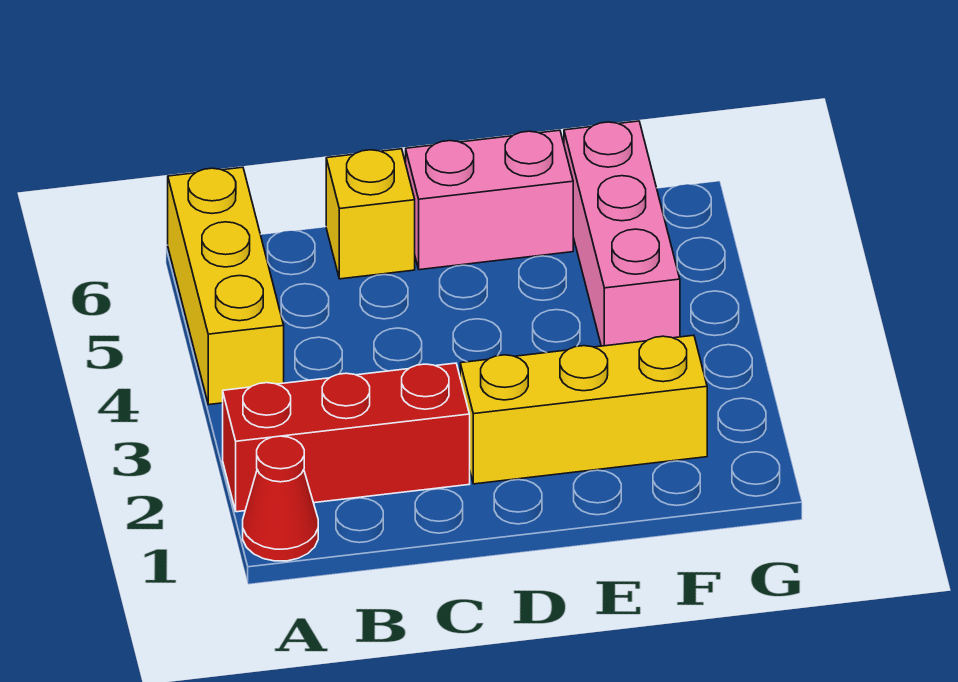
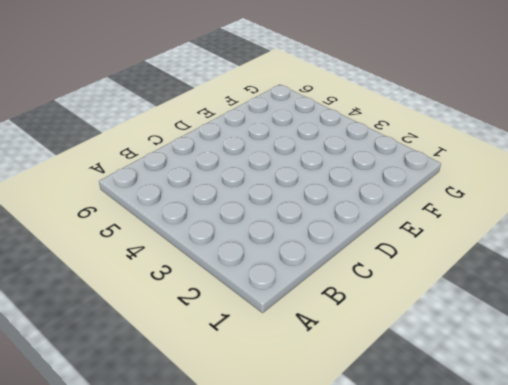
none -> red cone A1 level 1
none -> red brick A2:C2 level 1

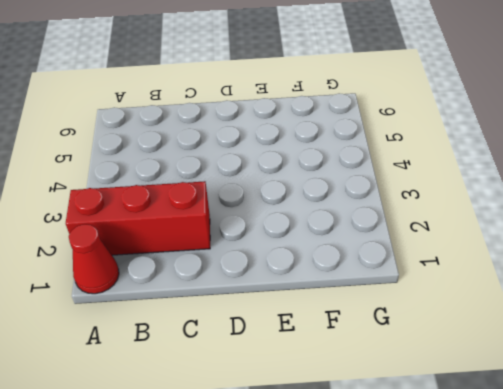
none -> yellow brick A4:A6 level 1
none -> yellow brick C6 level 1

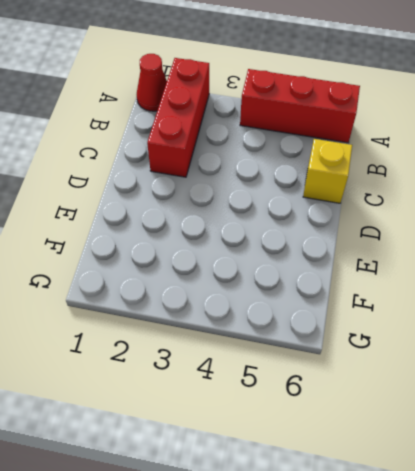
red brick A4:A6 level 1 -> yellow brick A4:A6 level 1
none -> yellow brick D2:F2 level 1
none -> pink brick D6:E6 level 1

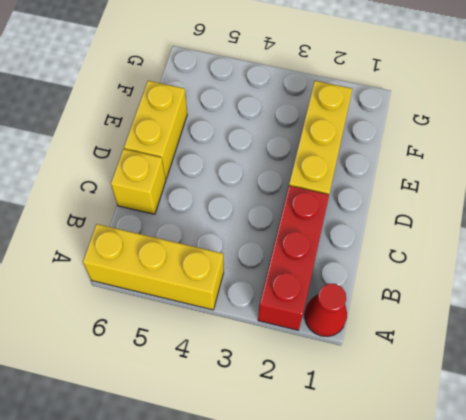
yellow brick D6:E6 level 1 -> pink brick D6:E6 level 1
none -> pink brick F4:F6 level 1

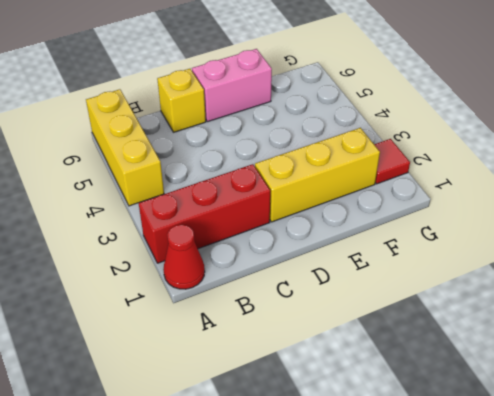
red tile G2 level 1 -> none
none -> pink brick F4:F6 level 1

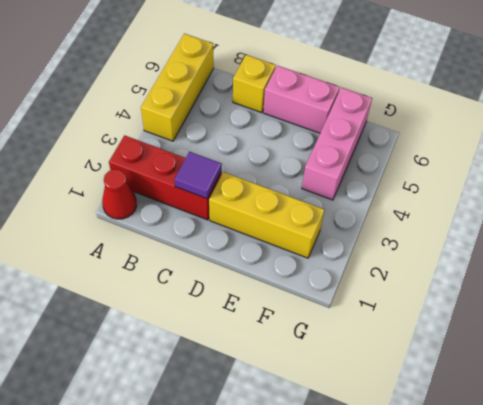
purple tile C2 level 2 -> none

